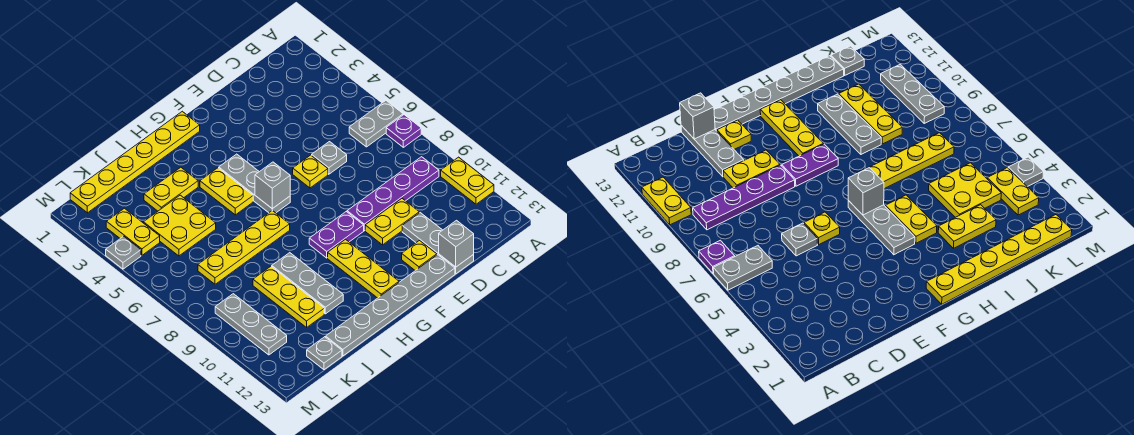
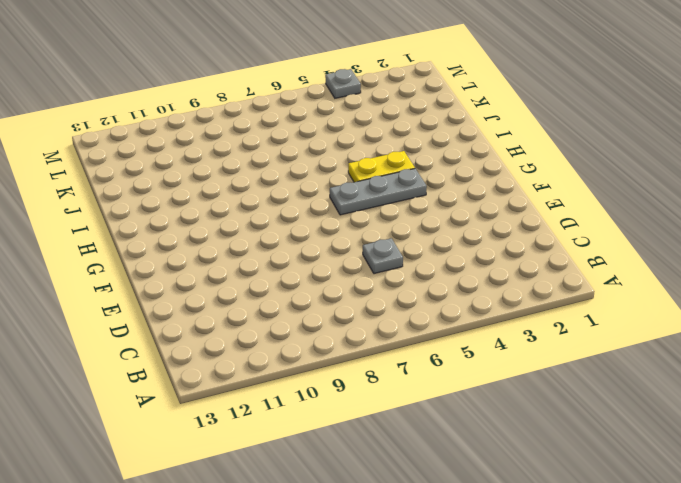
none -> grey plate A6:B6 level 1
none -> purple plate A7 level 1
none -> yellow plate A10:A11 level 1

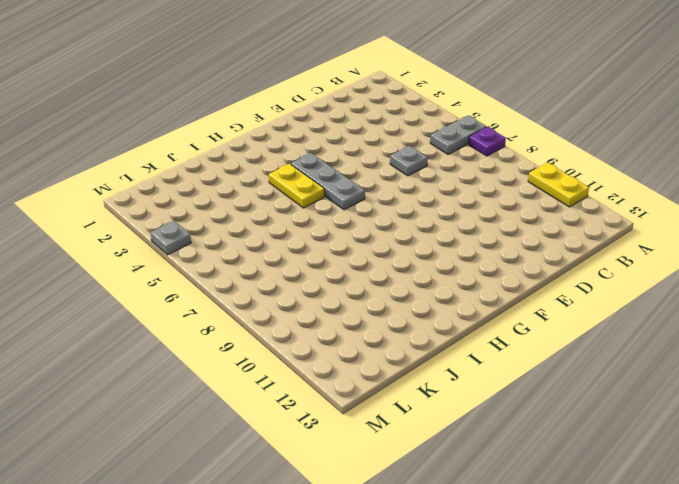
none -> purple plate B9:E9 level 1
none -> yellow plate D10:E10 level 1
none -> grey plate D11:D13 level 1

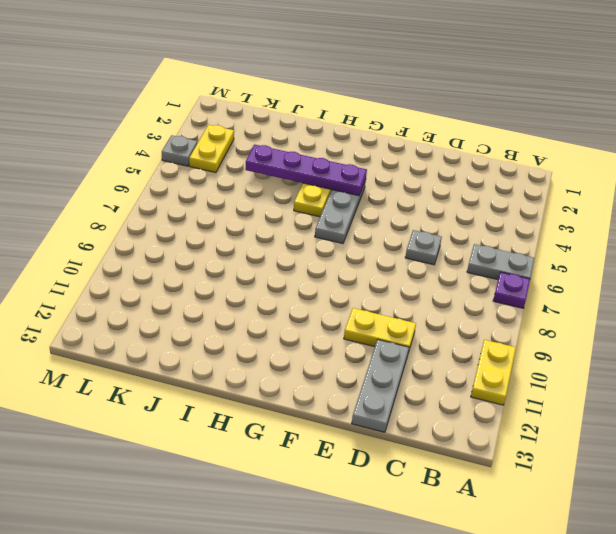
purple plate G4:J4 level 2 -> purple plate B9:E9 level 1
none -> yellow plate E6 level 1
none -> yellow plate E12 level 1
none -> grey plate E13:J13 level 1

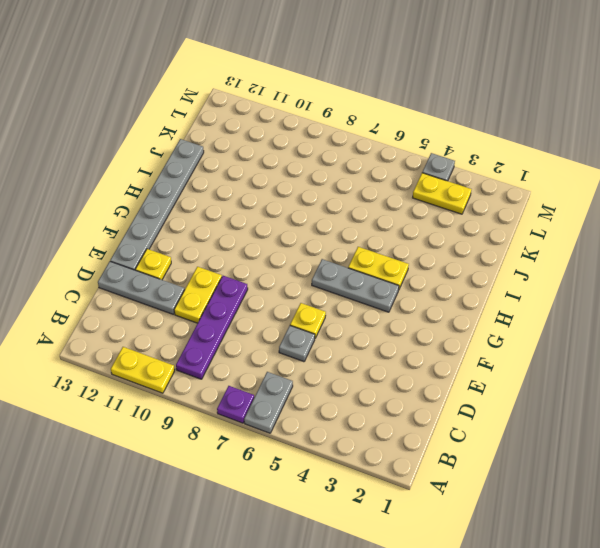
none -> purple plate F9:G9 level 1
none -> yellow plate G1:L1 level 1
none -> yellow plate G10:G12 level 1

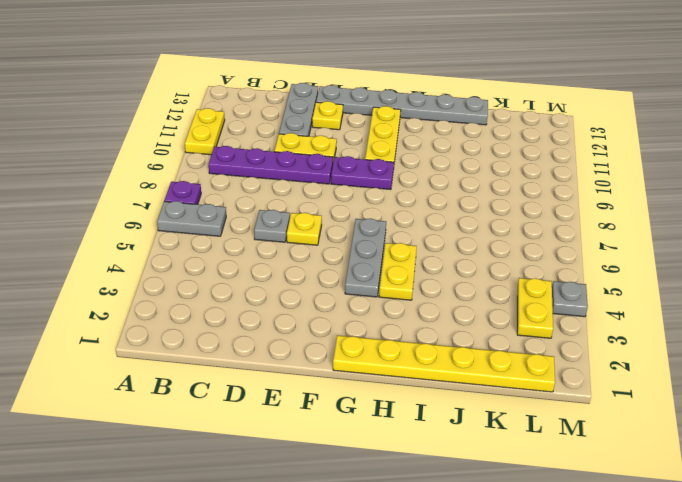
none -> yellow plate H7:K7 level 1
none -> yellow plate I3:J3 level 1
none -> grey plate I9:I11 level 1

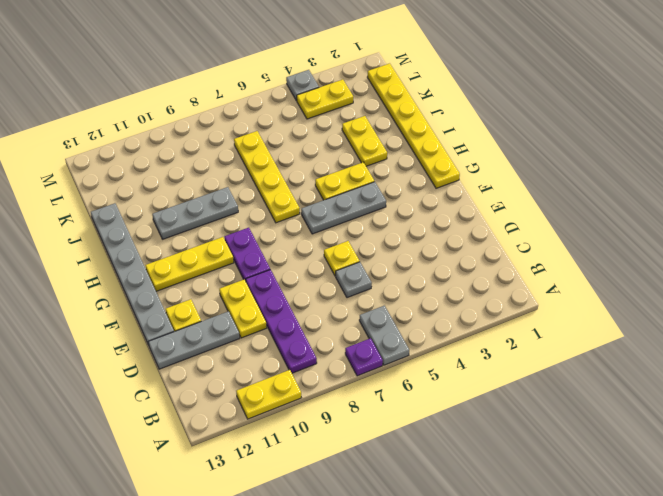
none -> yellow plate J4:K5 level 1
none -> yellow plate J9:J11 level 1
none -> grey plate K13 level 1

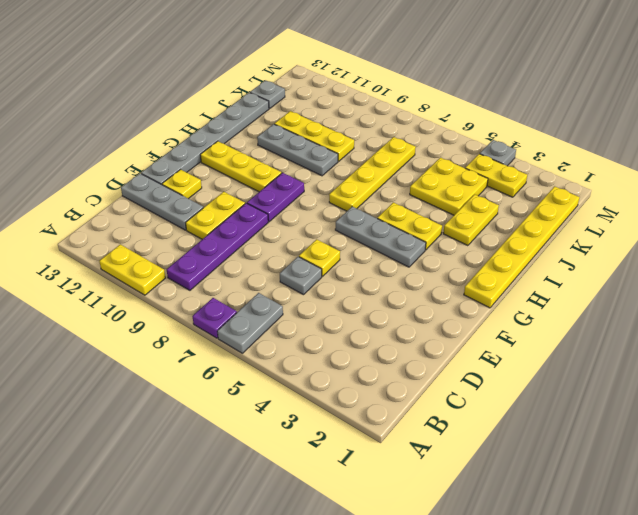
none -> grey plate L9:L11 level 1
none -> grey brick D13 level 2
none -> grey brick G6 level 2

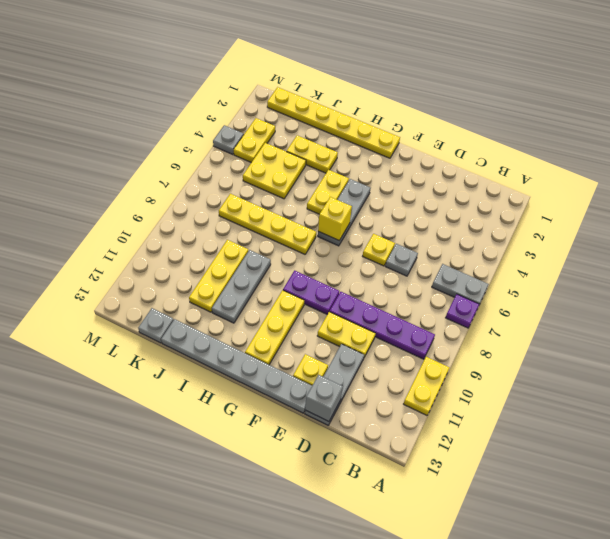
yellow brick G6 level 2 -> grey brick G6 level 2
none -> grey plate L9:L11 level 1

